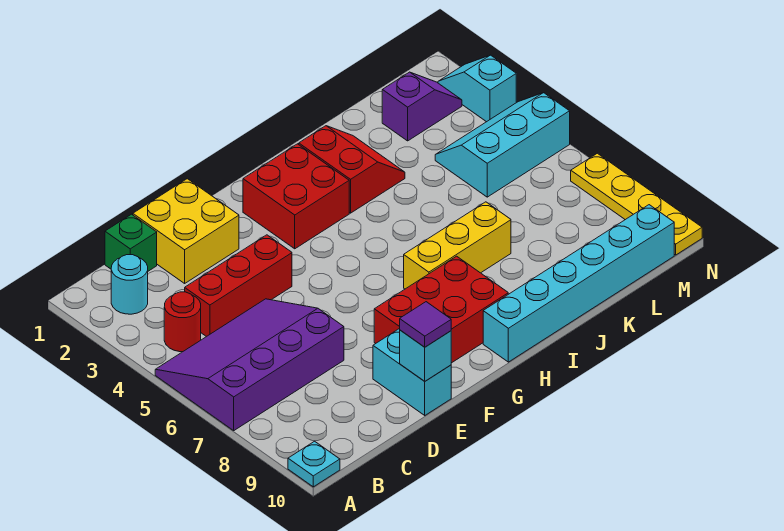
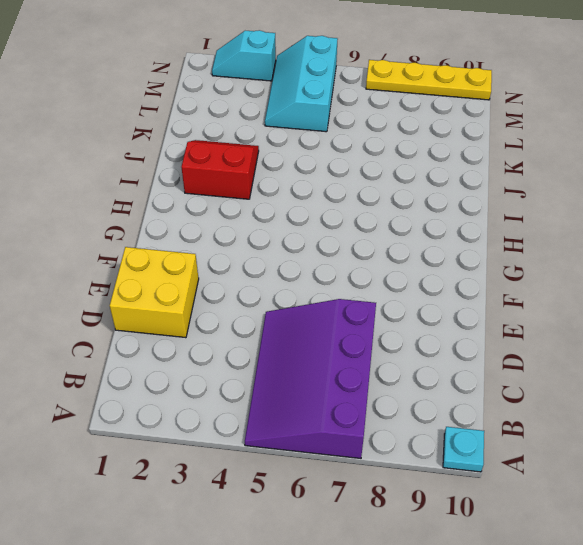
none -> cyan round brick B2 level 1
none -> red round brick B4 level 1
none -> green brick C1 level 1

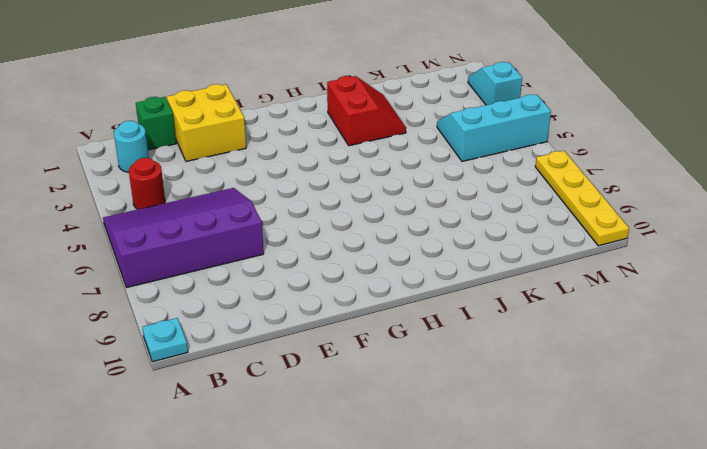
none -> red brick C4:E4 level 1
none -> cyan brick E9:E10 level 1
none -> red brick F8:H9 level 1

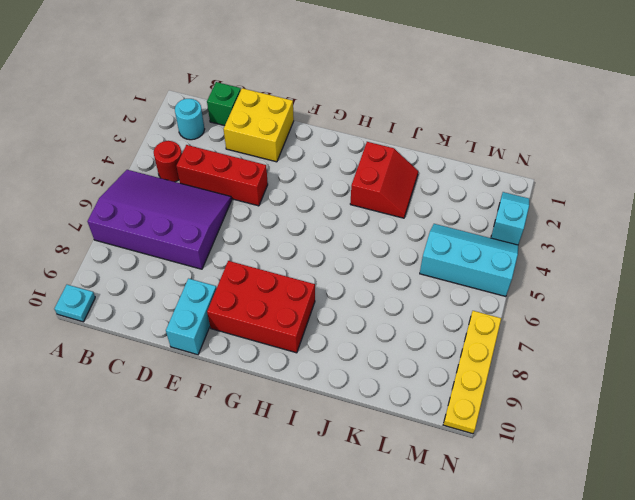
none -> red brick G2:H3 level 1
none -> yellow brick H7:J7 level 1
none -> cyan brick H10:M10 level 1

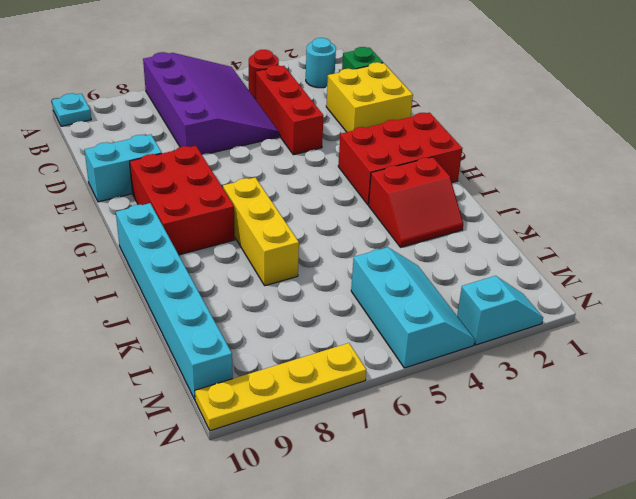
red brick G1:H3 level 1 -> red brick G2:H3 level 1
none -> purple slope L2:M2 level 1 top L
none -> cyan brick E10 level 2
none -> purple tile E10 level 3

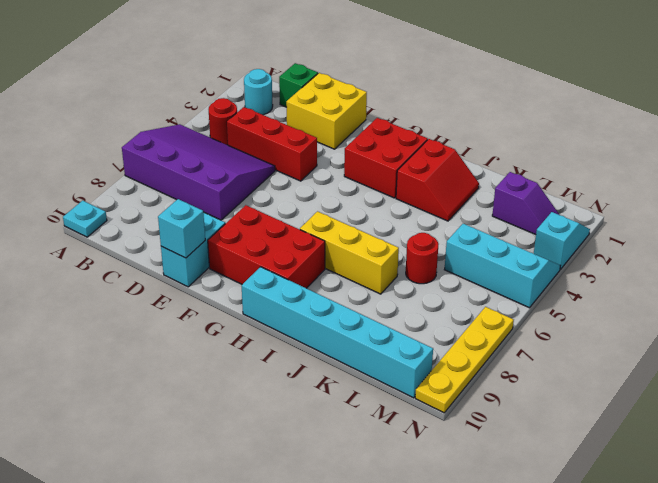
red round brick K6 level 1 -> none
none -> purple tile E10 level 3

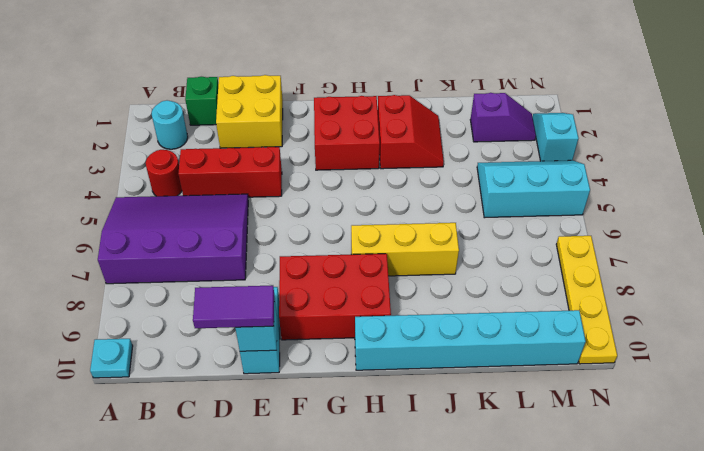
purple tile D10:E10 level 3 -> purple tile E10 level 3

